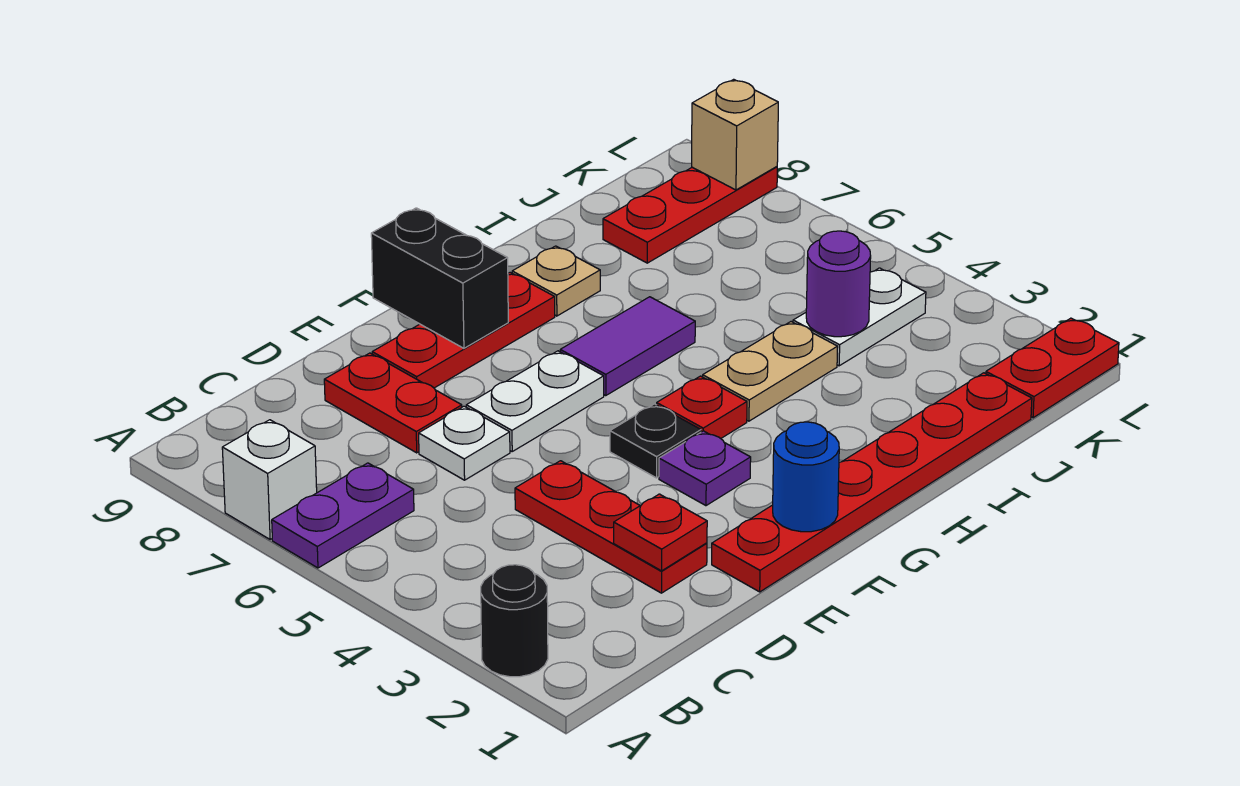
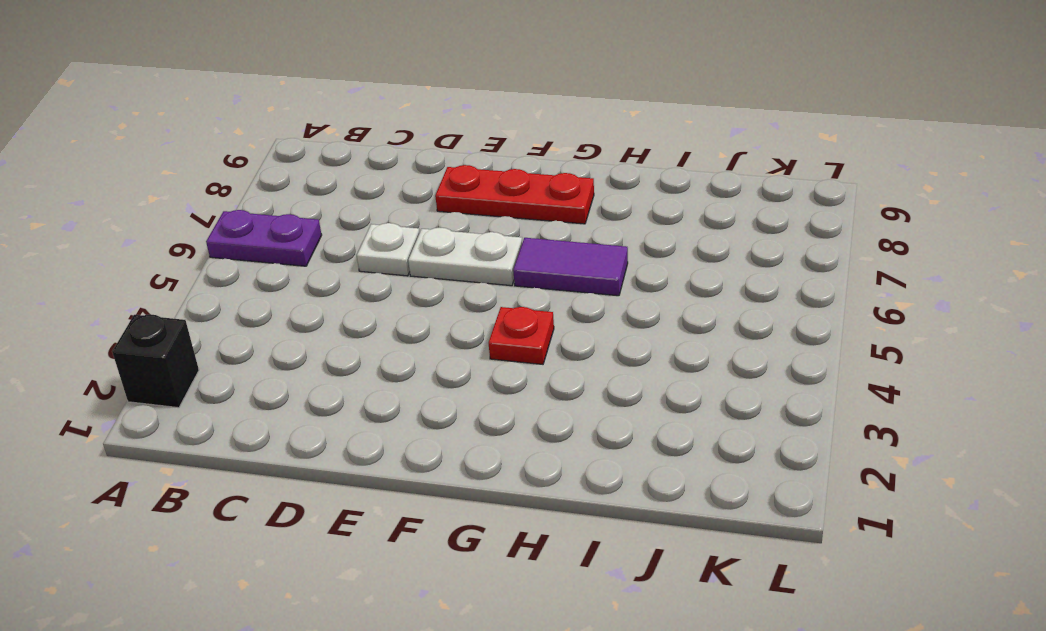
black brick A2 level 1 -> black round brick A2 level 1
none -> white brick A7 level 1
none -> red plate D2:D4 level 1
none -> red plate D7:D8 level 1

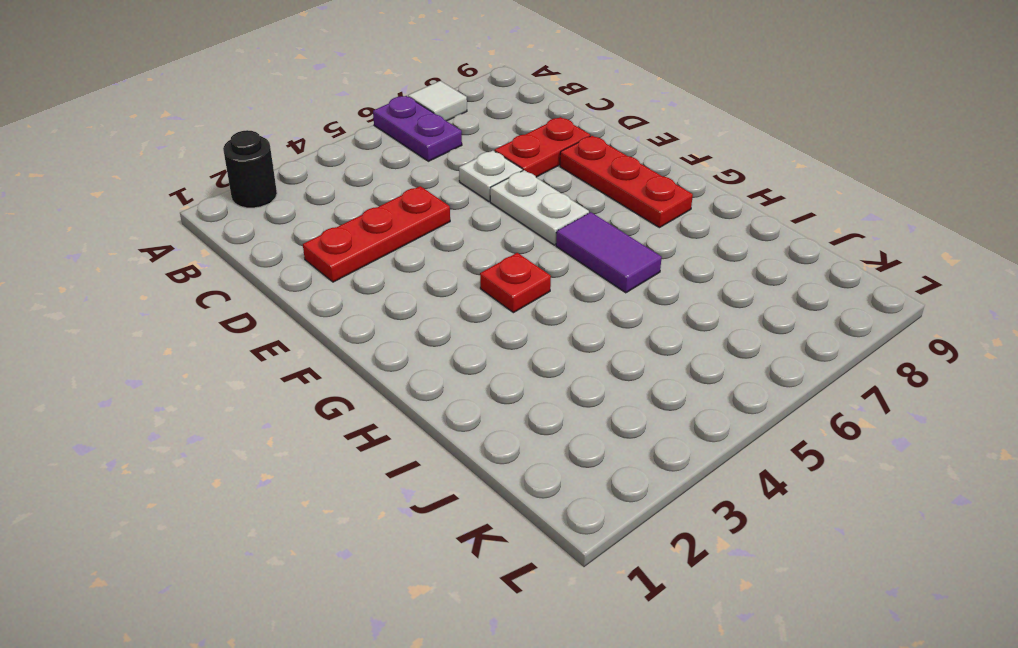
white tile A7 level 1 -> white brick A7 level 1
none -> red plate E1:J1 level 1
none -> purple plate F3 level 1
none -> black plate F4 level 1

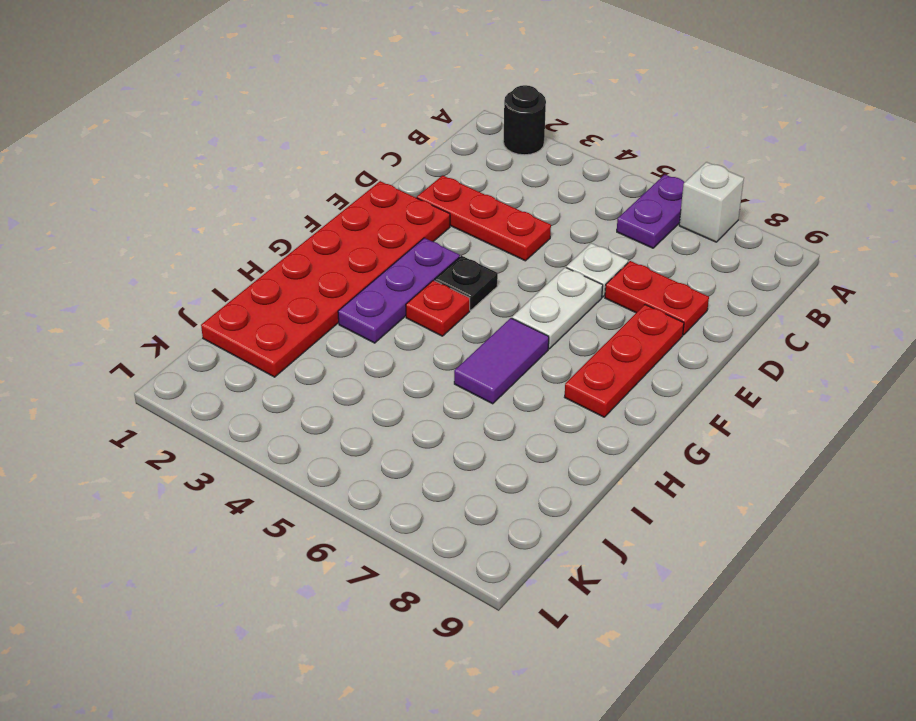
red plate E1:J2 level 1 -> red plate E1:J1 level 1
purple plate F3:H3 level 1 -> purple plate F3 level 1
none -> tan plate H4:I4 level 1
none -> tan plate H8 level 1
none -> white plate J4:K4 level 1

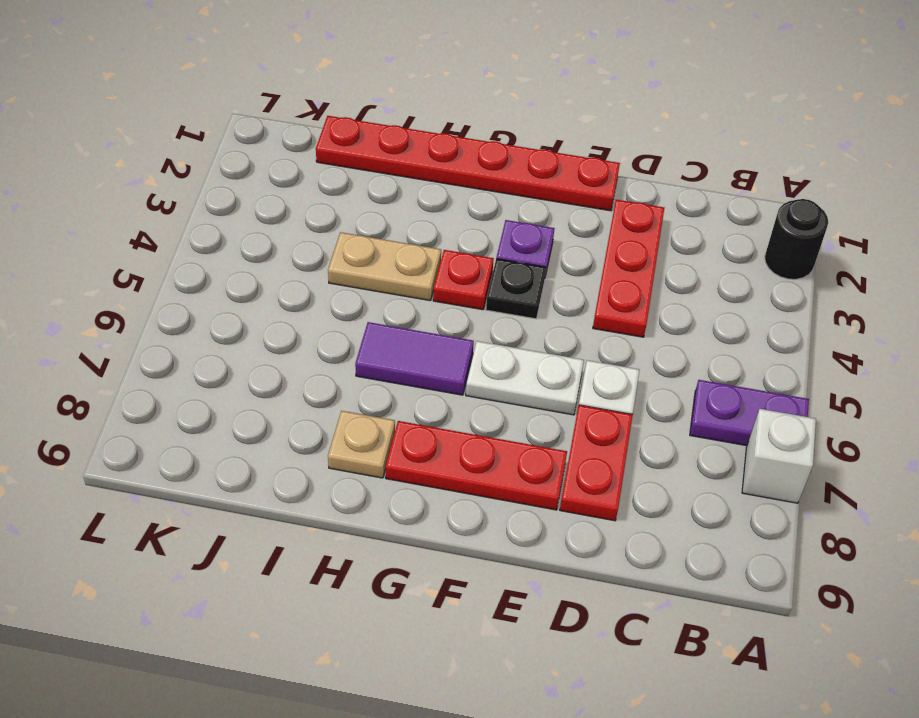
none -> white plate J4:K4 level 1
none -> red plate J8:L8 level 1
none -> red plate K1:L1 level 1

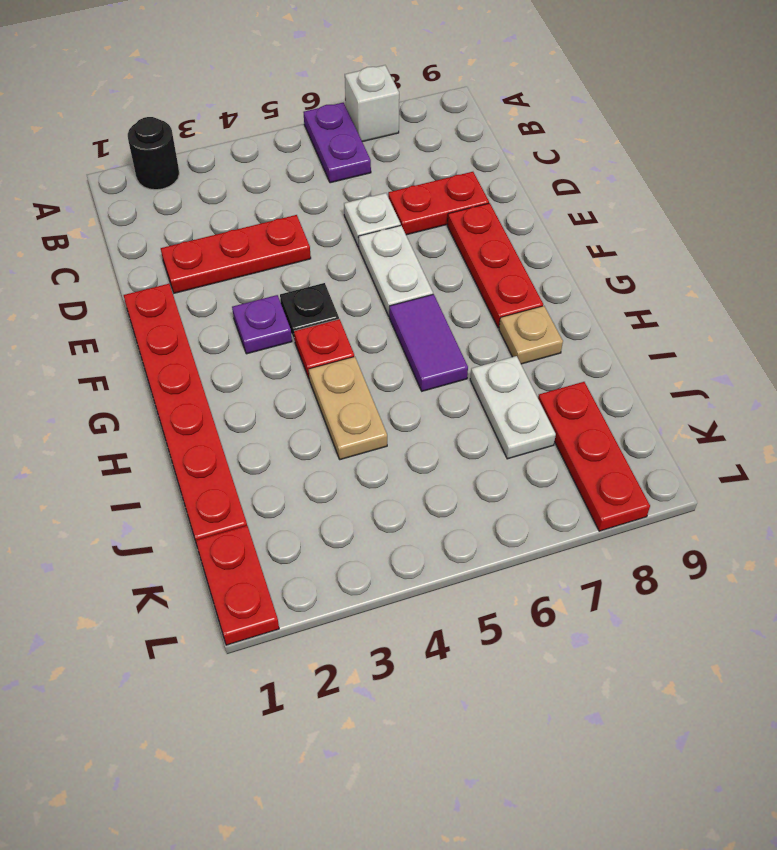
white plate I7:J7 level 1 -> white plate J4:K4 level 1
none -> red plate D2 level 2
none -> blue round brick F1 level 2
none -> black brick F8:F9 level 2

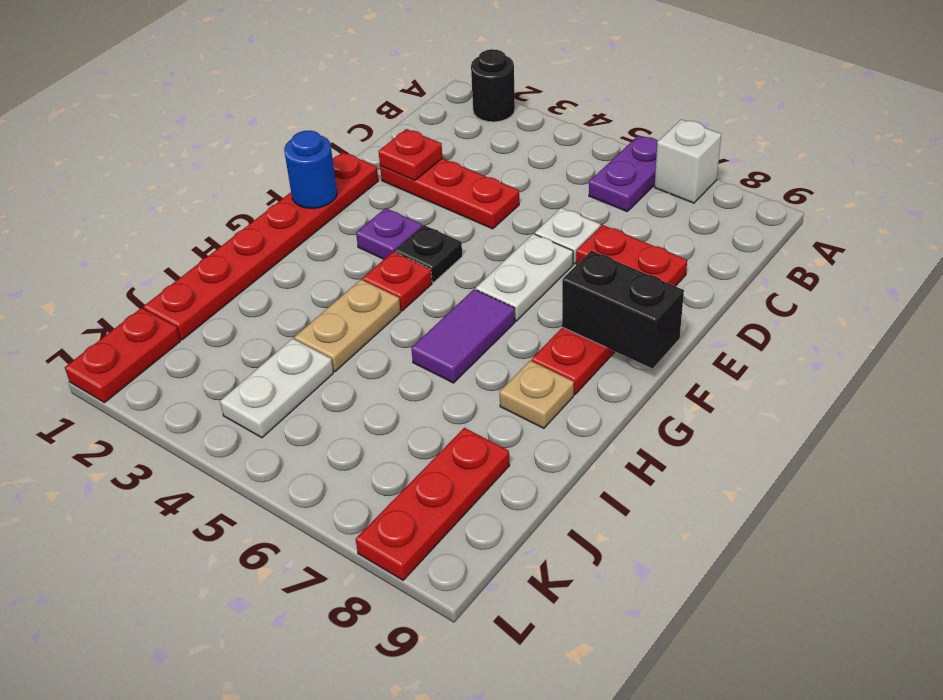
none -> purple round brick J4 level 2
none -> tan brick L8 level 2

